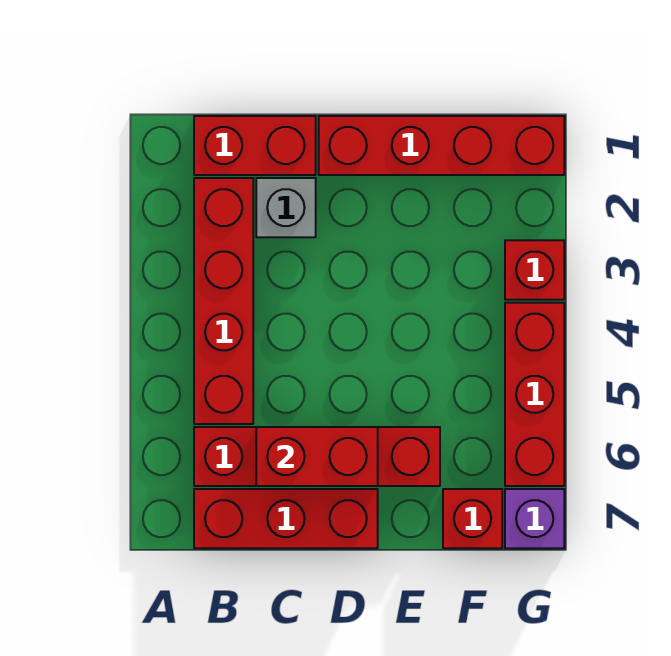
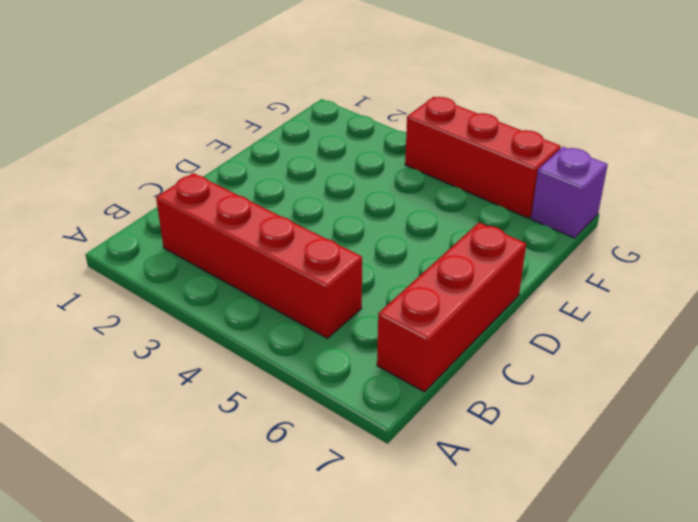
none -> red brick B1:C1 level 1
none -> red brick B6:E6 level 1

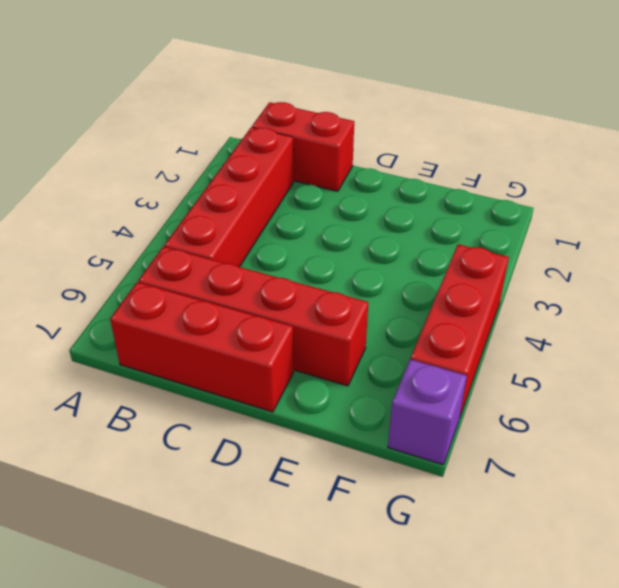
none -> grey brick C2 level 1
none -> red brick D1:G1 level 1

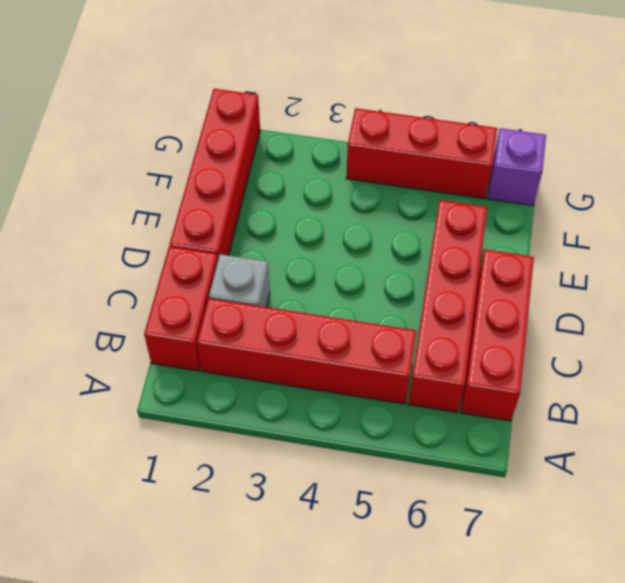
none -> red brick F7 level 1
none -> red brick G3 level 1

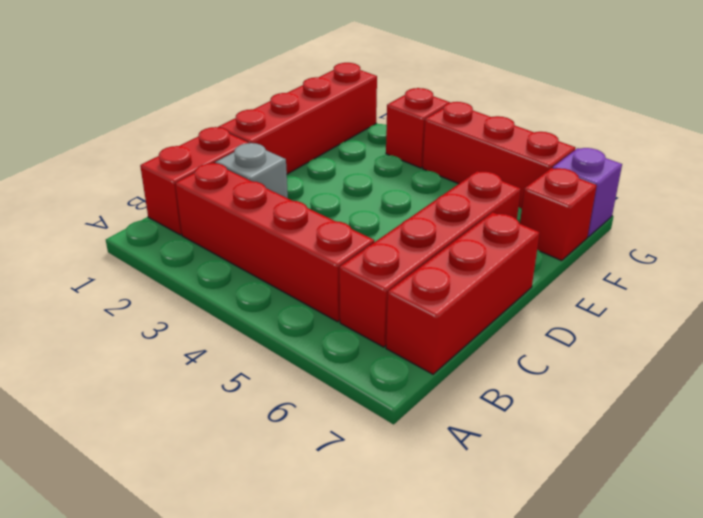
none -> red brick C6:D6 level 2

